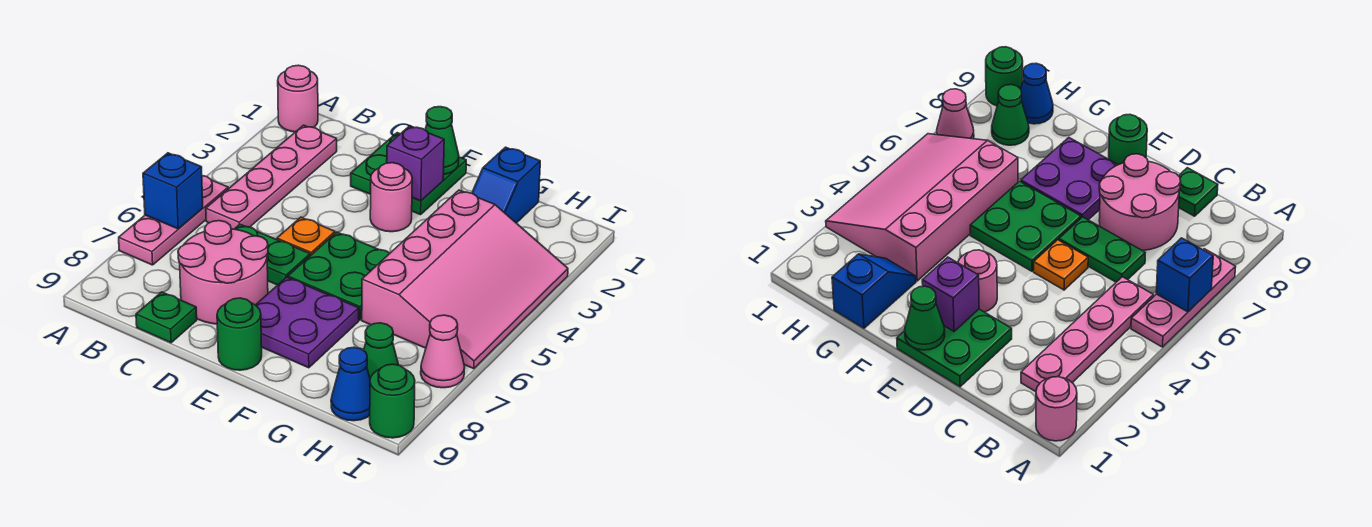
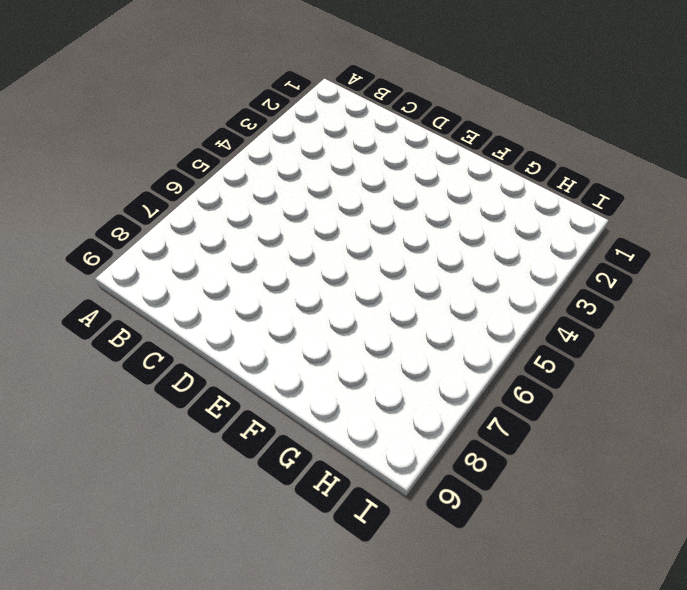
none -> pink round brick A1 level 1
none -> pink plate A5:A7 level 1
none -> pink plate B2:B5 level 1

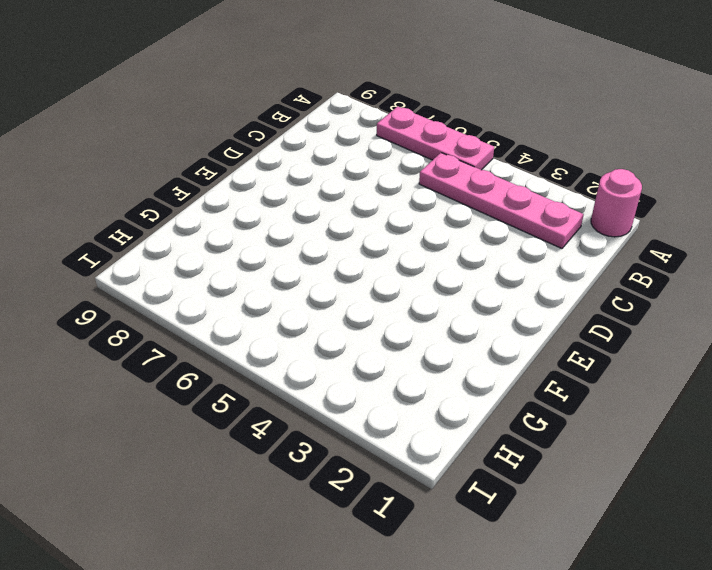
none -> green plate C6:D6 level 1
none -> pink round brick C7:D8 level 1
none -> green plate C9 level 1

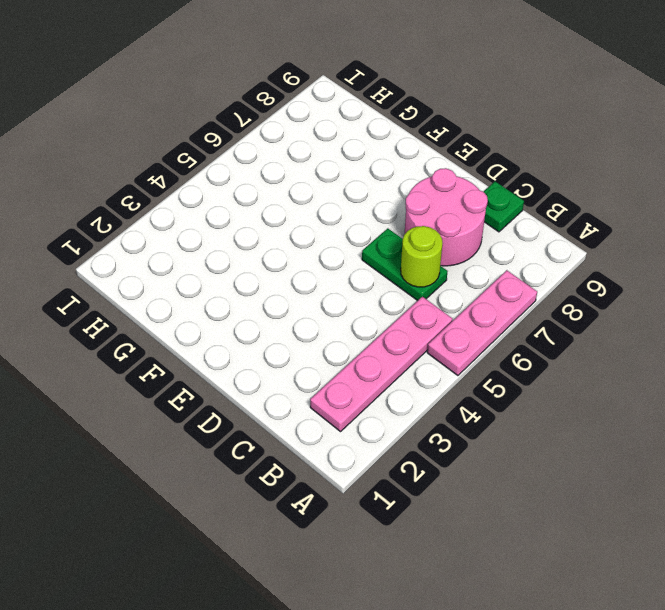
lime round brick C6 level 2 -> none
none -> pink round brick A1 level 1
none -> green plate D1:E2 level 1
none -> orange plate D5 level 1

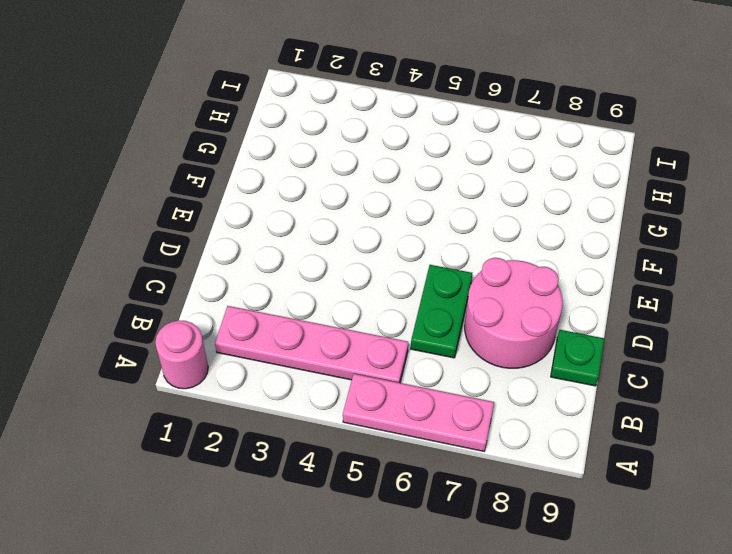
none -> green plate D1:E2 level 1
none -> orange plate D5 level 1
none -> pink round brick E3 level 1

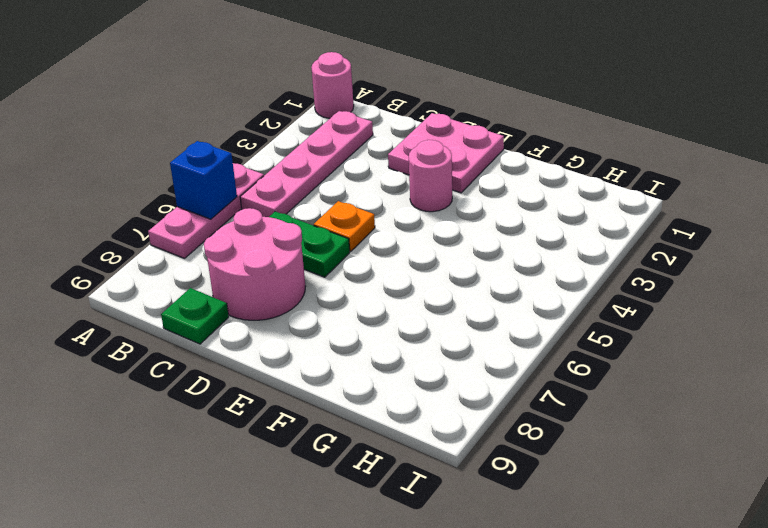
pink plate D1:E2 level 1 -> green plate D1:E2 level 1
none -> green plate E5:F6 level 1
none -> purple plate E7:F8 level 1
none -> green round brick E9 level 1

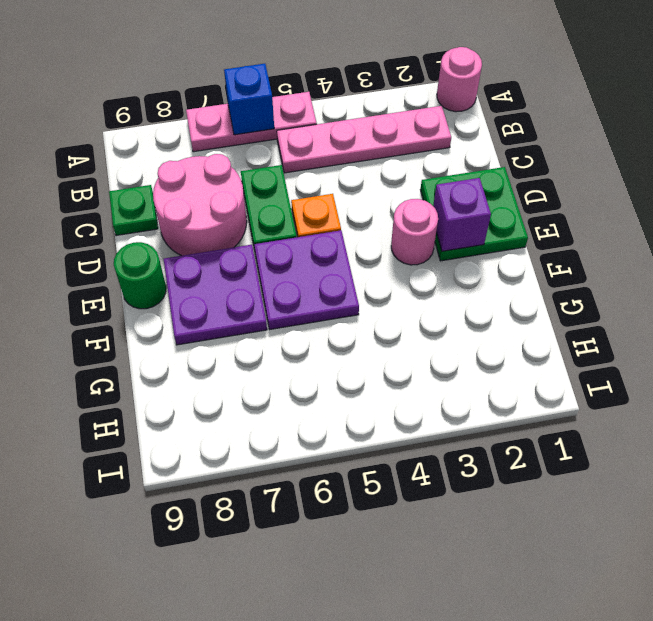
purple plate E5:F6 level 1 -> green plate E5:F6 level 1
none -> blue slope G1:G2 level 1 top 1
none -> pink slope G3:I6 level 1 top G
none -> green cone H8 level 1

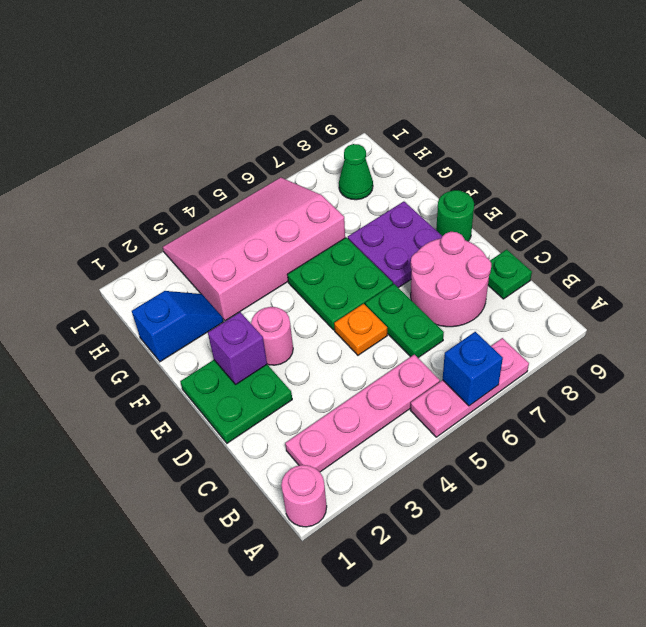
none -> blue cone H9 level 1
none -> pink cone I7 level 1
none -> green round brick I9 level 1

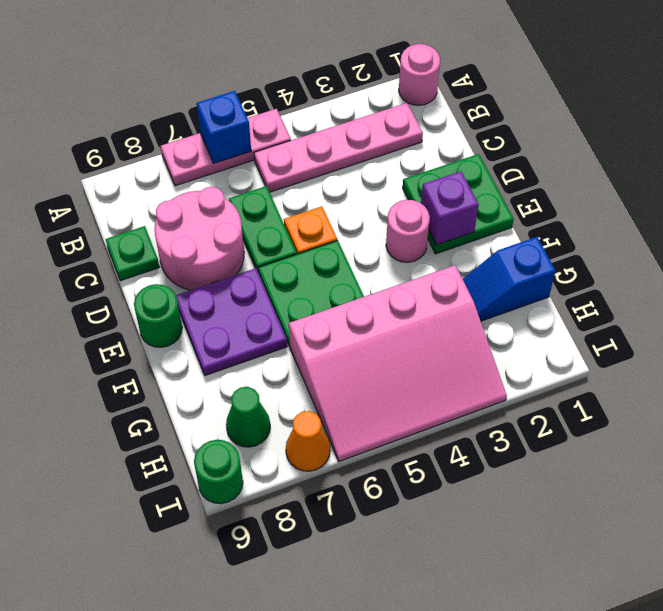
orange cone I7 level 1 -> pink cone I7 level 1
none -> blue cone H9 level 1
none -> green cone E1 level 2

